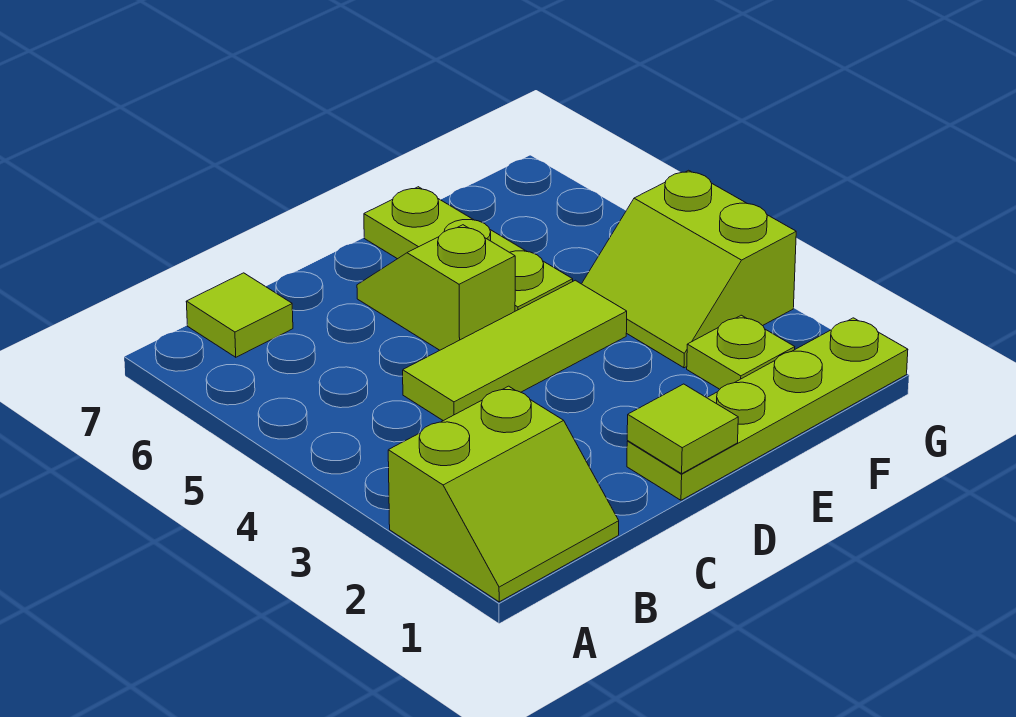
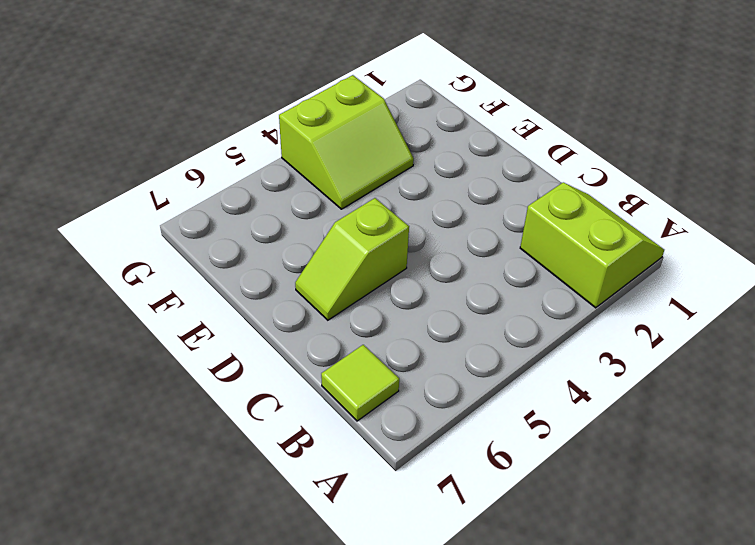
none -> lime tile C4:E4 level 1
none -> lime plate D1:G1 level 1

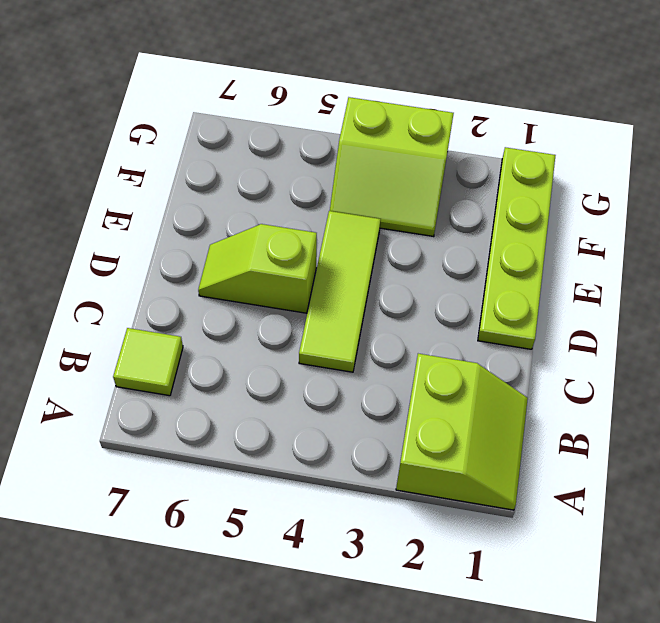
none -> lime plate E5:E7 level 1
none -> lime plate F2 level 1

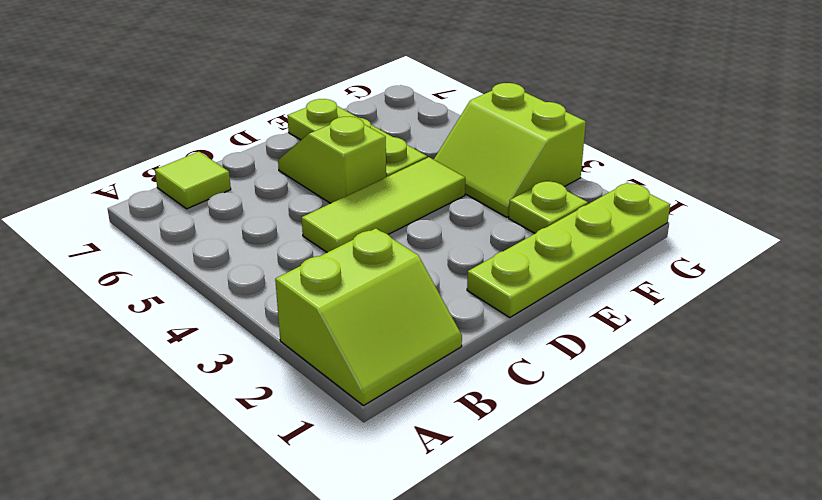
none -> lime tile D1 level 2

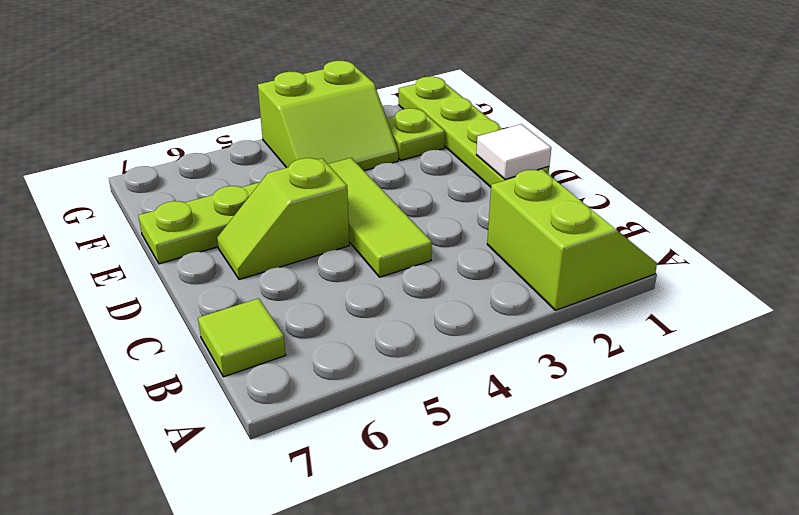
white tile D1 level 2 -> lime tile D1 level 2

